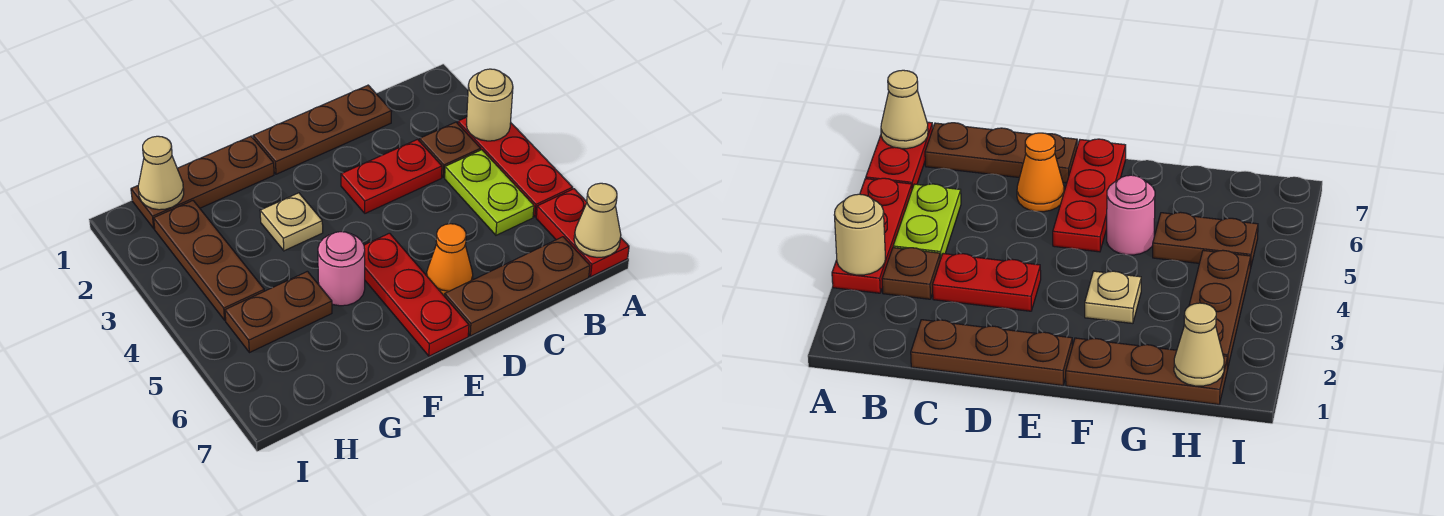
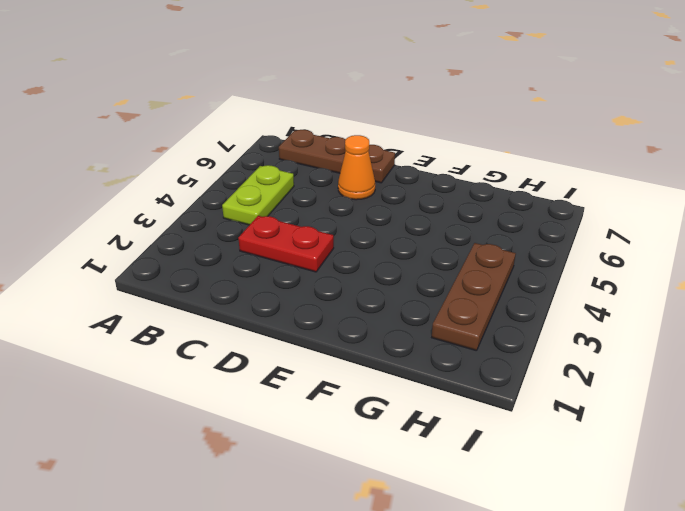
none -> red plate A3:A5 level 1
none -> red plate A6:A7 level 1
none -> brown plate B3 level 1

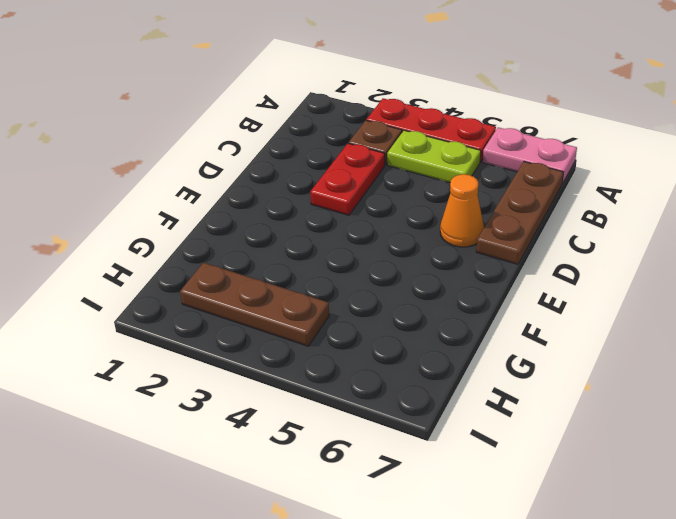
pink plate A6:A7 level 1 -> red plate A6:A7 level 1
none -> brown plate C1:E1 level 1
none -> red plate E5:E7 level 1
none -> brown plate F1:H1 level 1

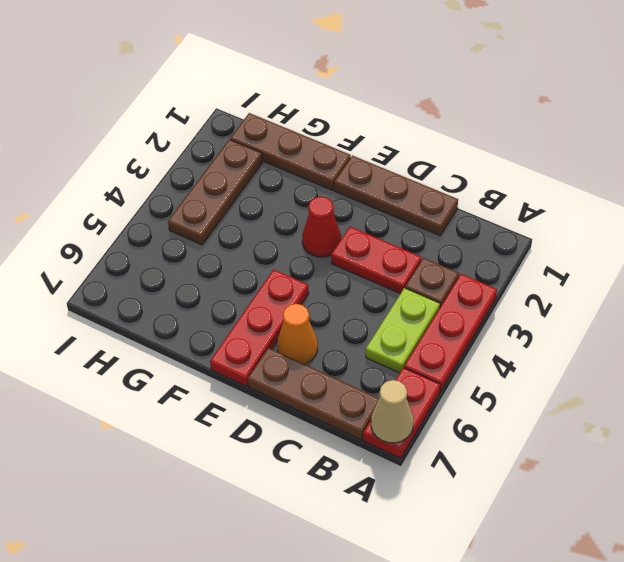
red cone E3 level 1 -> none
none -> tan plate F3 level 1
none -> pink round brick F5 level 1
none -> brown plate G5:H5 level 1

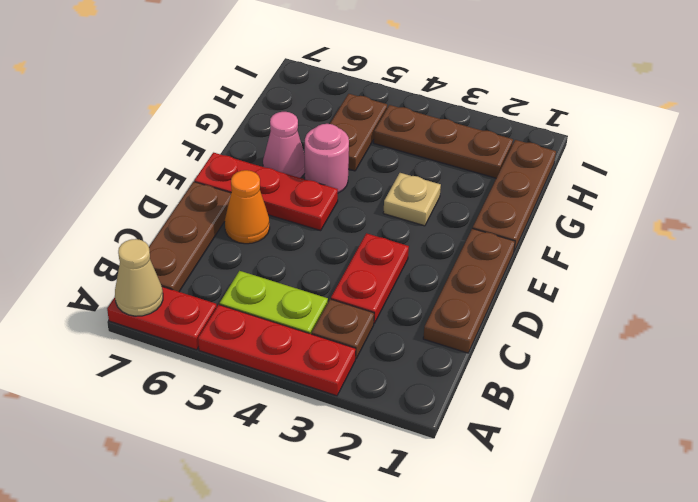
pink cone F6 level 1 -> none
none -> tan round brick A3 level 2
none -> tan cone H1 level 2

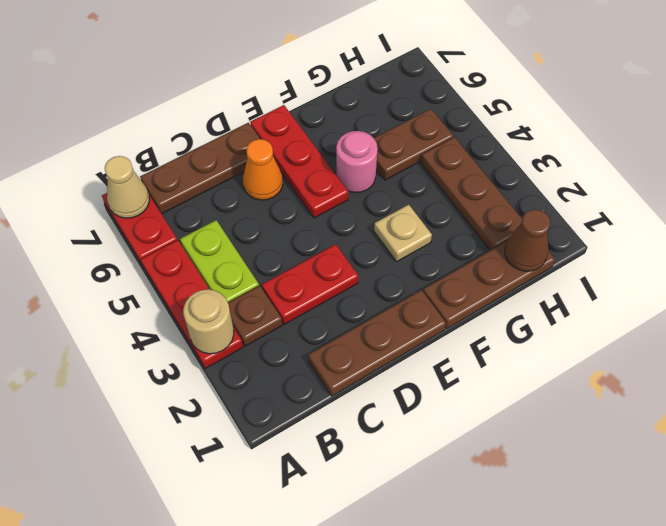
brown cone H1 level 2 -> tan cone H1 level 2

